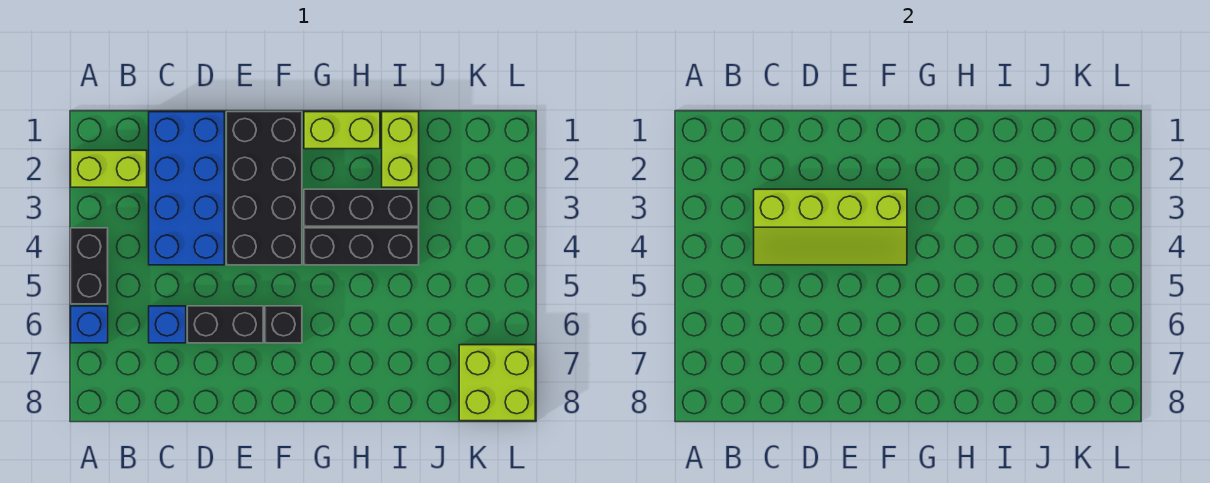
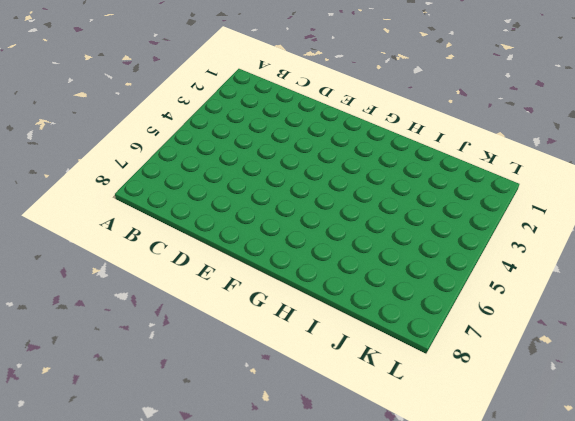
none -> lime brick A2:B2 level 1
none -> black brick A4:A5 level 1
none -> blue brick A6 level 1

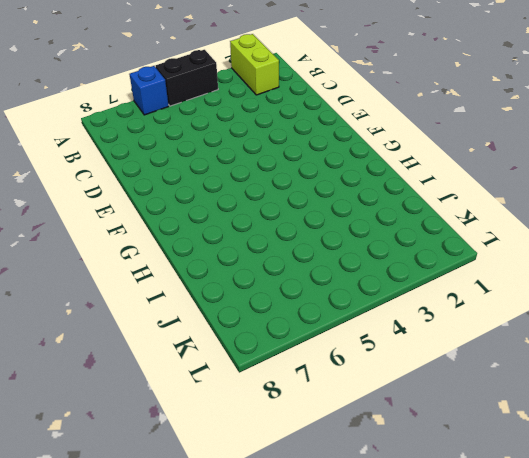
none -> blue brick C1:D4 level 1
none -> blue brick C6 level 1
none -> black brick D6:E6 level 1

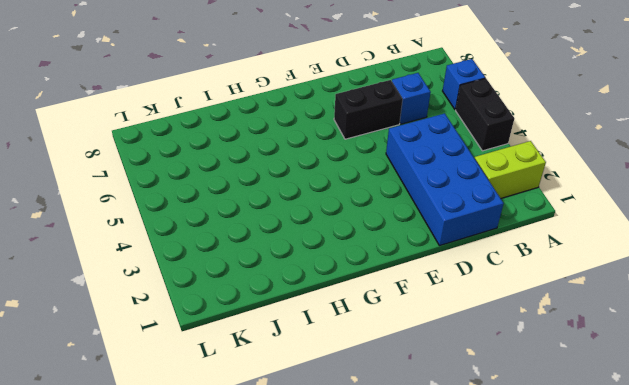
none -> black brick E1:F4 level 1
none -> black brick F6 level 1
none -> lime brick G1:H1 level 1

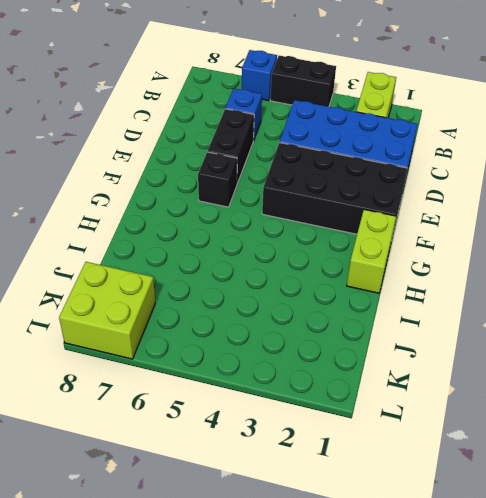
none -> black brick G3:I3 level 1
none -> black brick G4:I4 level 1
none -> lime brick I1:I2 level 1

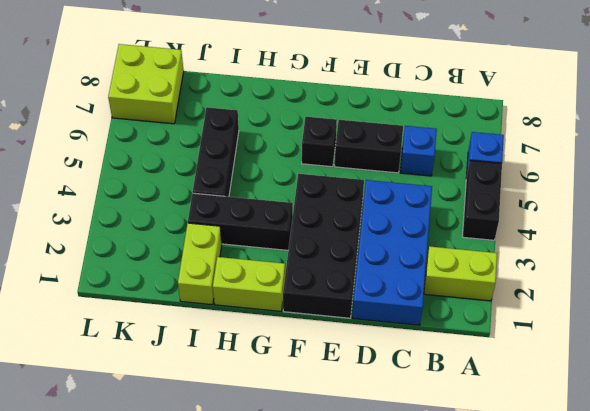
black brick I4:I6 level 1 -> black brick G4:I4 level 1
none -> lime slope C3:F4 level 2 top 3

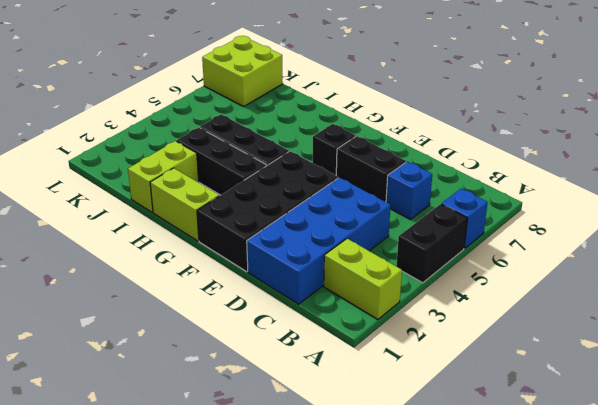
none -> lime slope C3:F4 level 2 top 3

